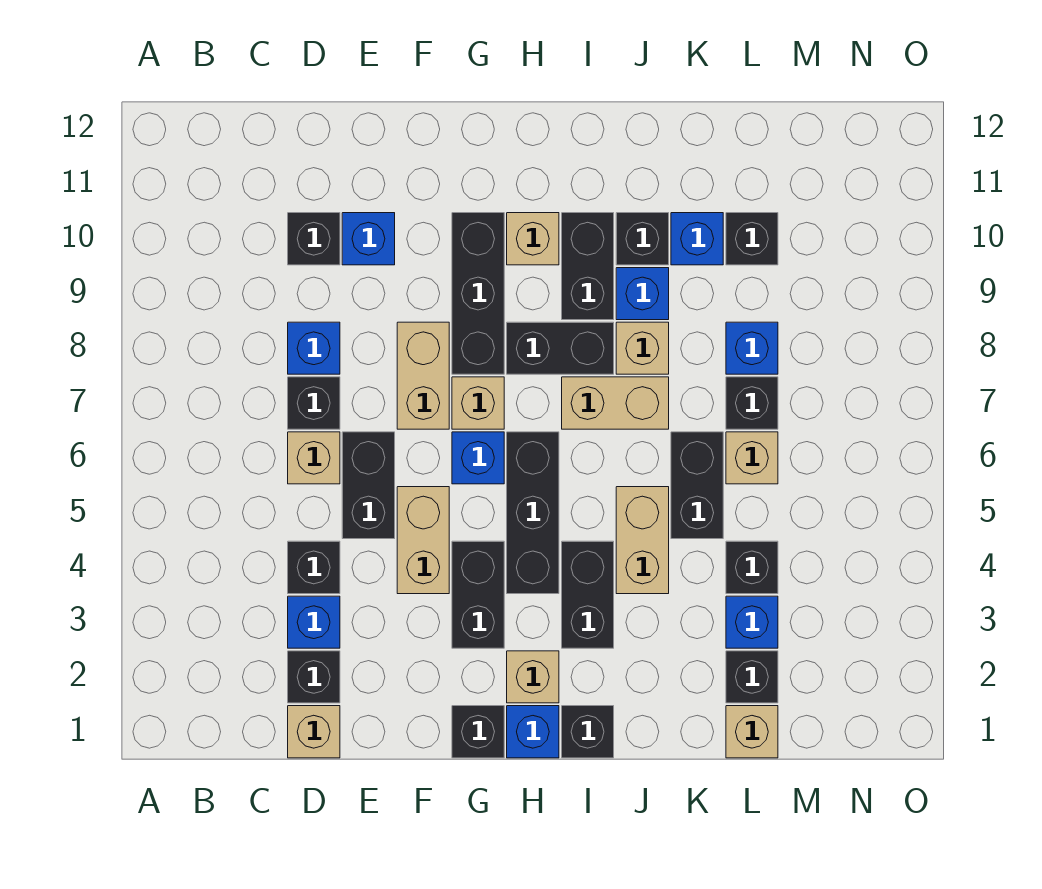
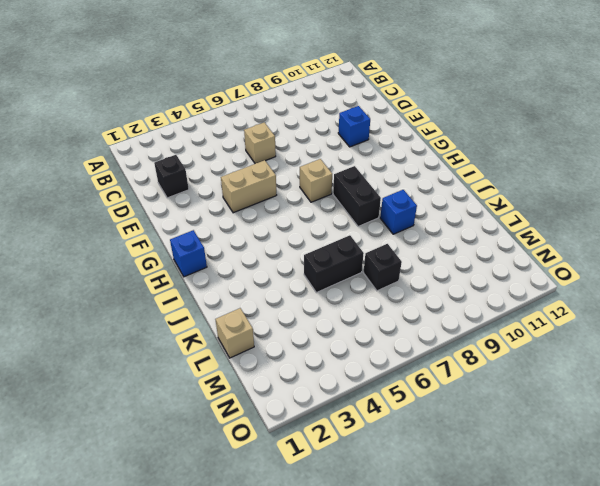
none -> tan brick D1 level 1
none -> blue brick D3 level 1
none -> black brick D4 level 1
none -> black brick D7 level 1

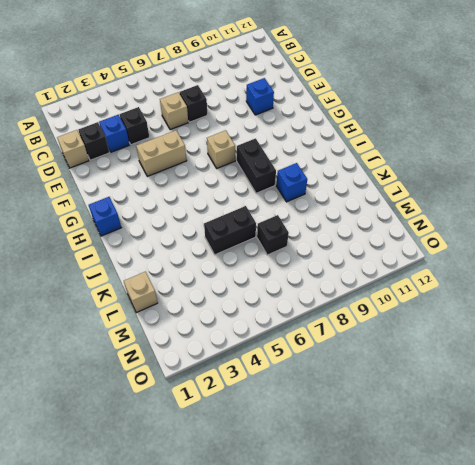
none -> blue brick D8 level 1
none -> black brick D10 level 1
none -> black brick E5:E6 level 1
none -> tan brick F7:F8 level 1

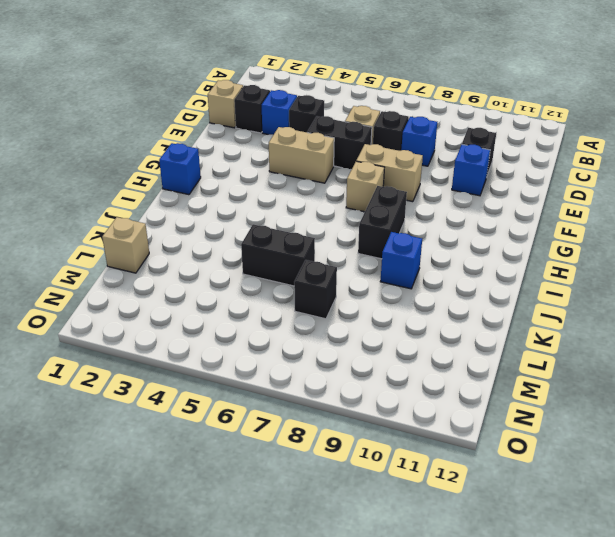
none -> black brick G1 level 1
none -> black brick G3:G4 level 1
none -> blue brick G6 level 1
none -> black brick G8:G10 level 1

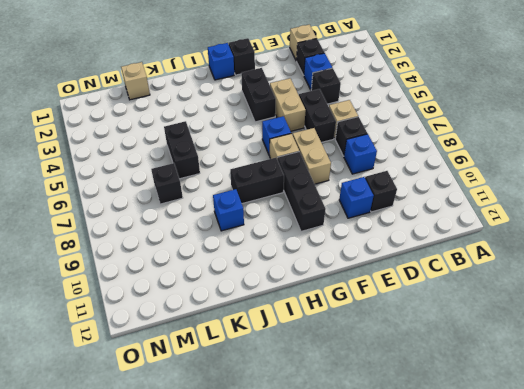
none -> tan brick H2 level 1
none -> black brick H4:H6 level 1
none -> tan brick H10 level 1
none -> black brick I1 level 1

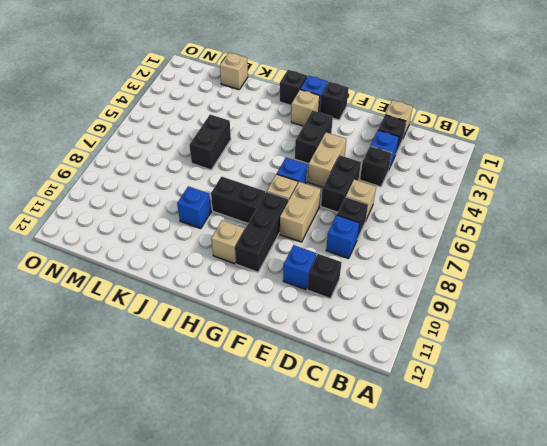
none -> black brick H4:H6 level 1
none -> black brick I3:I4 level 1
none -> tan brick I7:J7 level 1
none -> black brick I9:I10 level 1

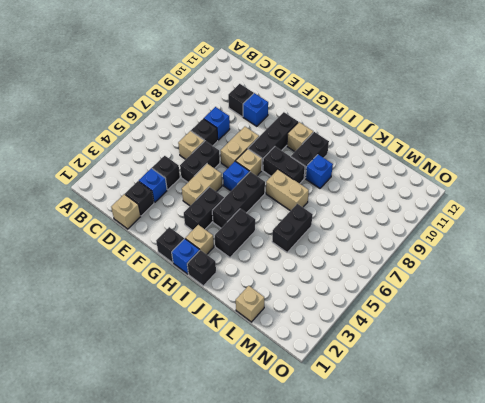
none -> tan brick J4:J5 level 1
none -> tan brick J8 level 1
none -> black brick J10 level 1
none -> blue brick K10 level 1

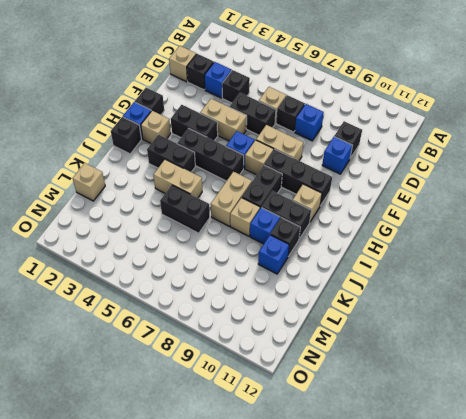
none -> black brick L2 level 1
none -> blue brick L3 level 1
none -> black brick L4 level 1
none -> tan brick L6 level 1

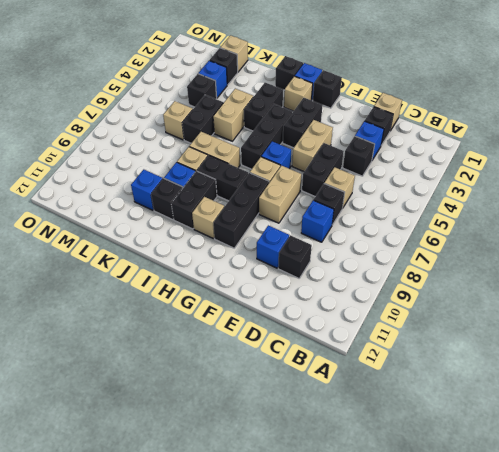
none -> black brick L7 level 1
none -> blue brick L8 level 1
none -> black brick L10 level 1

